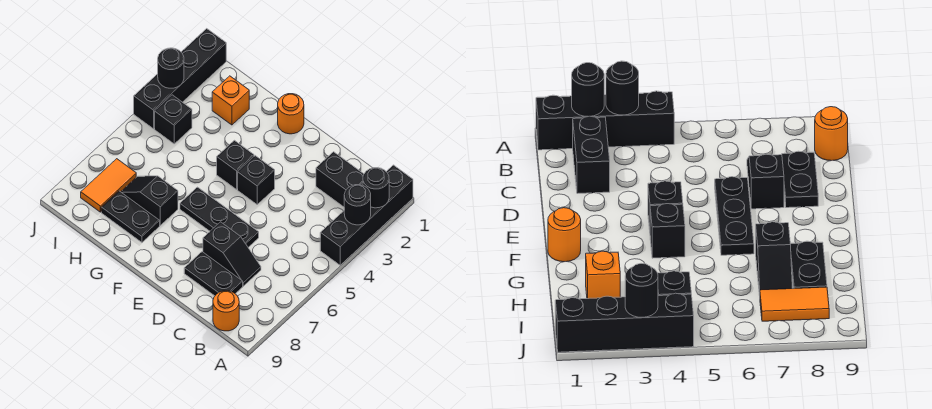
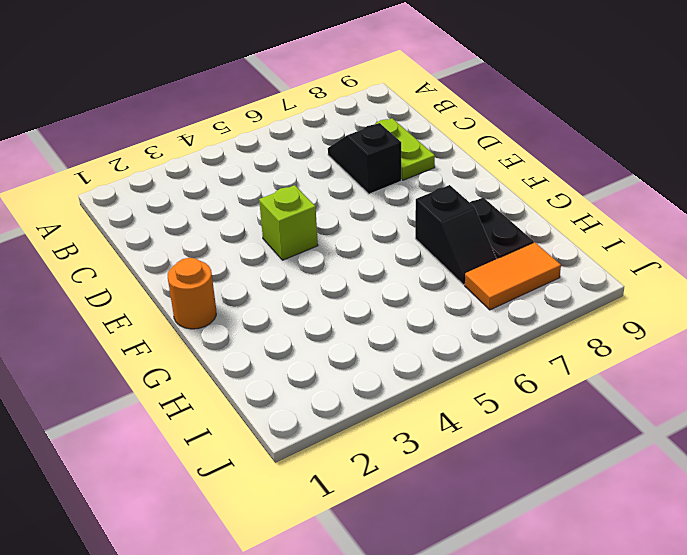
lime plate C8:D8 level 1 -> black plate C8:D8 level 1
lime brick E4 level 1 -> black brick E4 level 1
none -> black brick A1:A4 level 1
none -> black brick B2:C2 level 1
none -> orange round brick B9 level 1

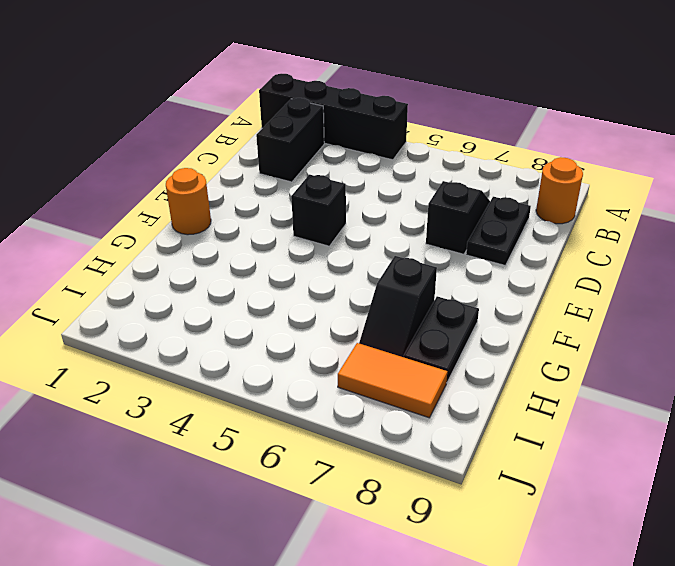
none -> black plate D6:F6 level 1
none -> black brick F4 level 1
none -> orange brick H2 level 1

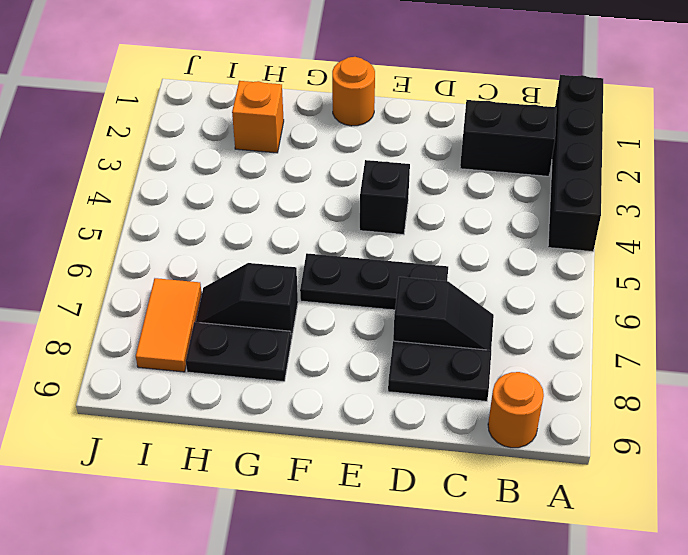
none -> black brick F4 level 1
none -> black brick I4 level 1
none -> black brick J1:J4 level 1

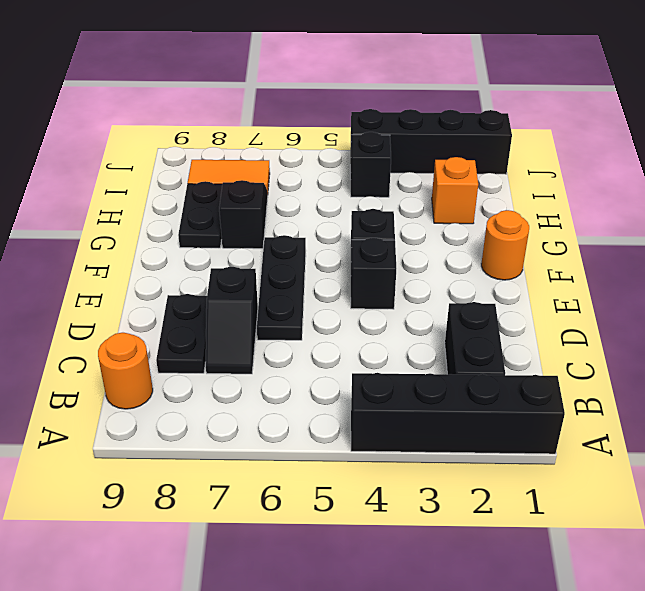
none -> black round brick A2 level 2
none -> black round brick A3 level 2
none -> black round brick J3 level 2

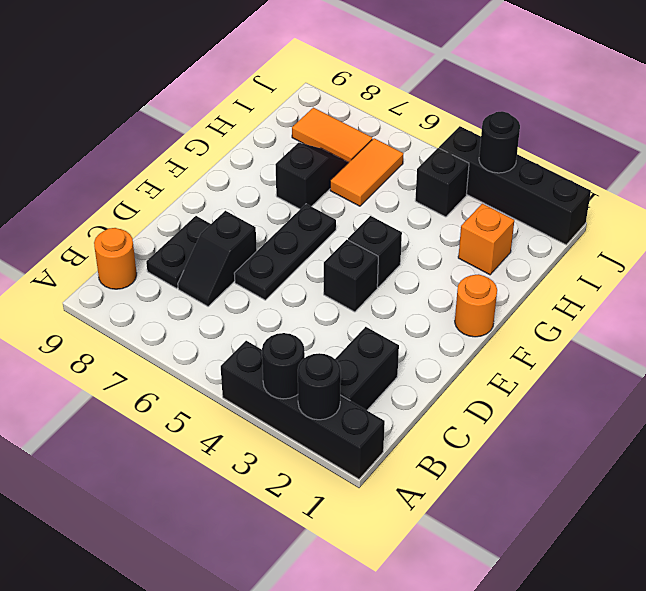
orange tile H6:I6 level 1 -> none
none -> black plate G8:H8 level 1

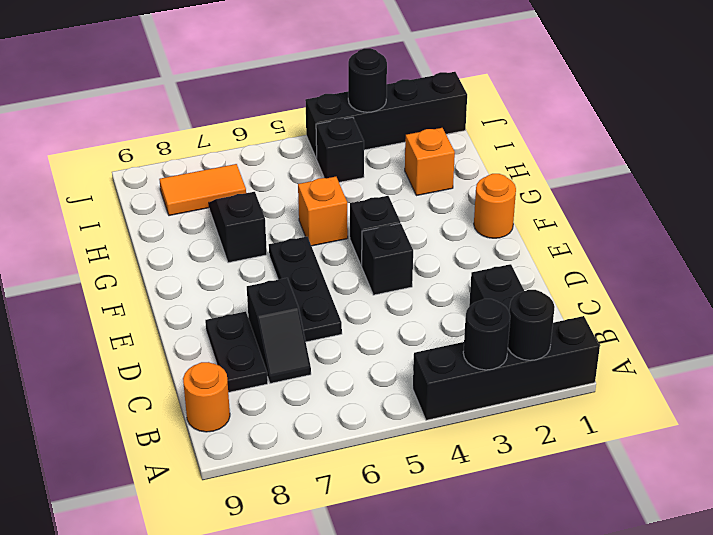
orange brick G5 level 1 -> none
none -> black plate G8:H8 level 1

